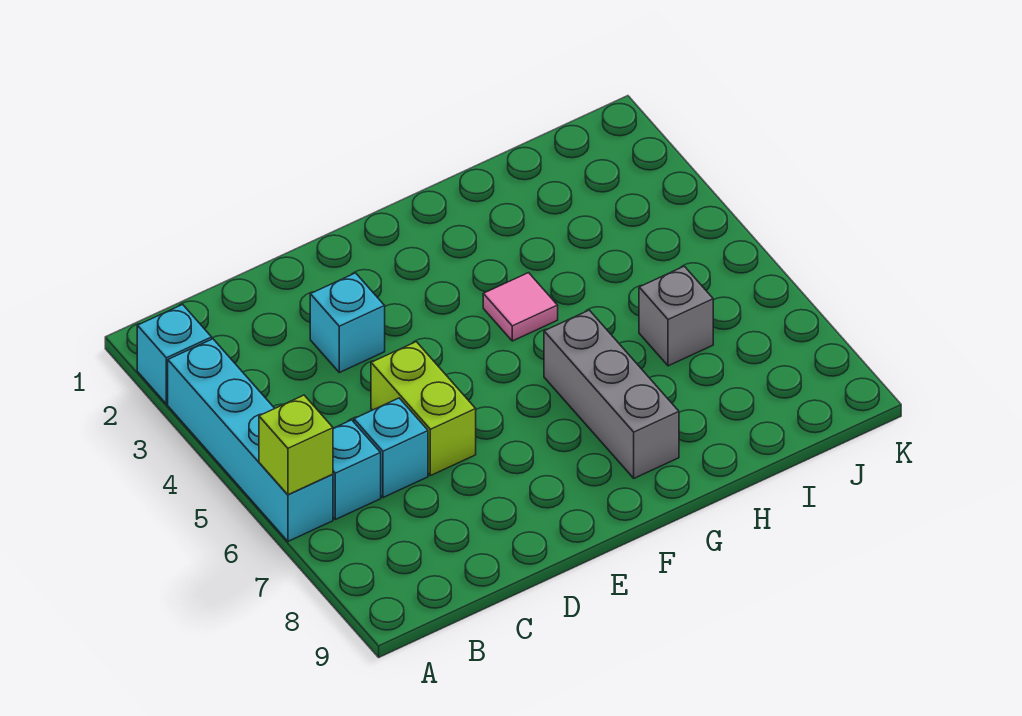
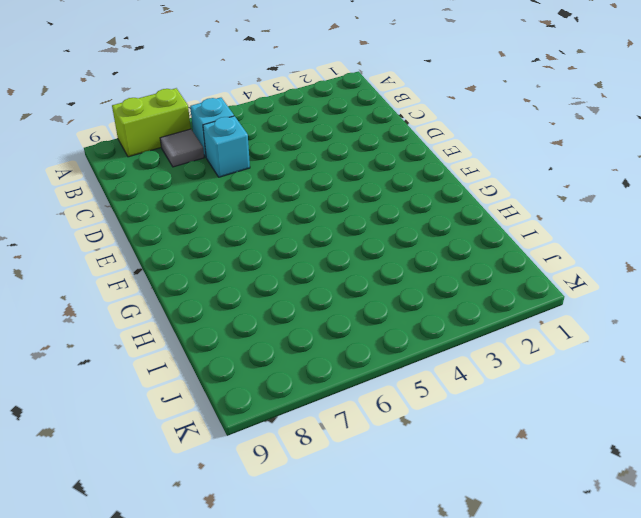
lime brick A7:A8 level 1 -> lime brick D5:D6 level 1
grey tile B7 level 1 -> none
none -> cyan brick A2 level 1
none -> cyan brick A3:A6 level 1

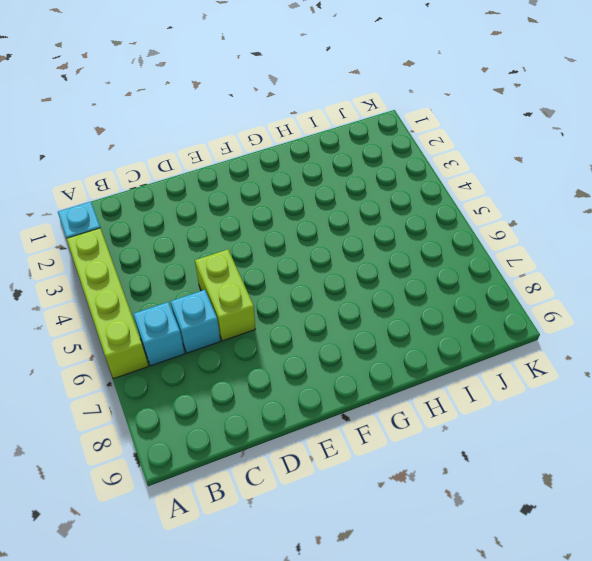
lime brick A3:A6 level 1 -> cyan brick A3:A6 level 1
none -> cyan brick D3 level 1
none -> pink tile G4 level 1

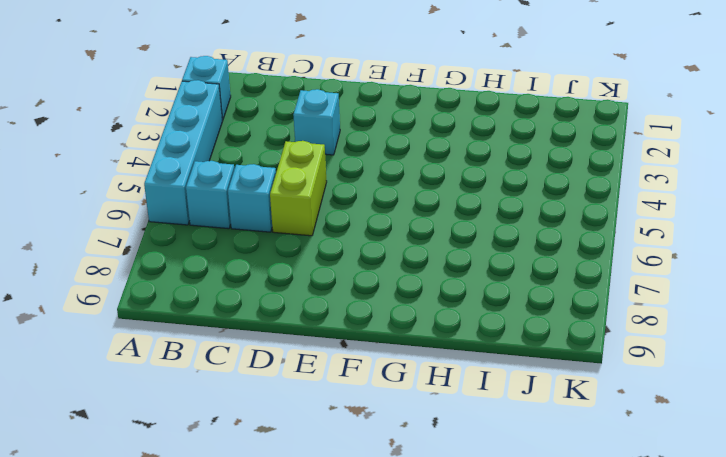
none -> pink tile G4 level 1
none -> grey brick G6:G8 level 1

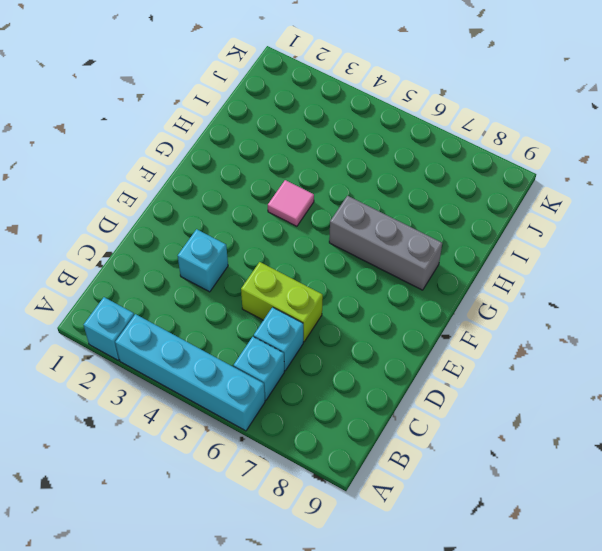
none -> grey brick I6 level 1
none -> lime brick A6 level 2

